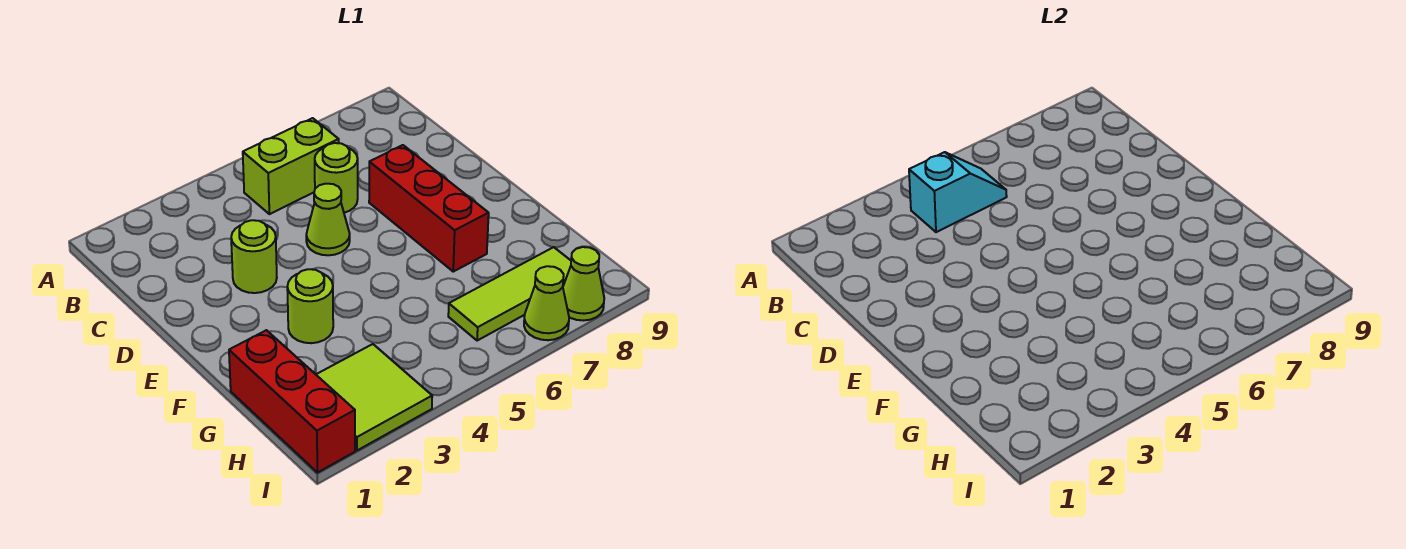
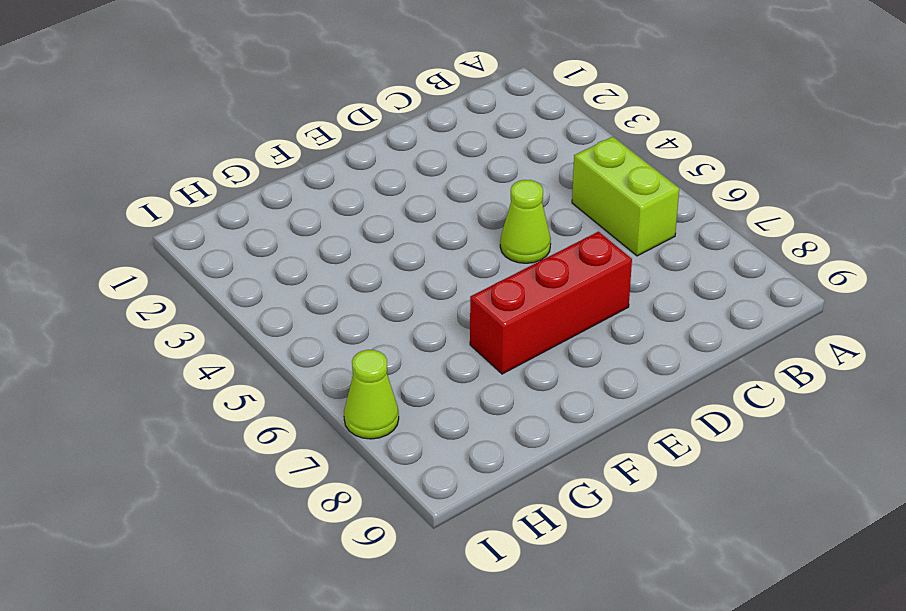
none -> lime round brick C6 level 1
none -> lime round brick D3 level 1
none -> lime round brick F3 level 1

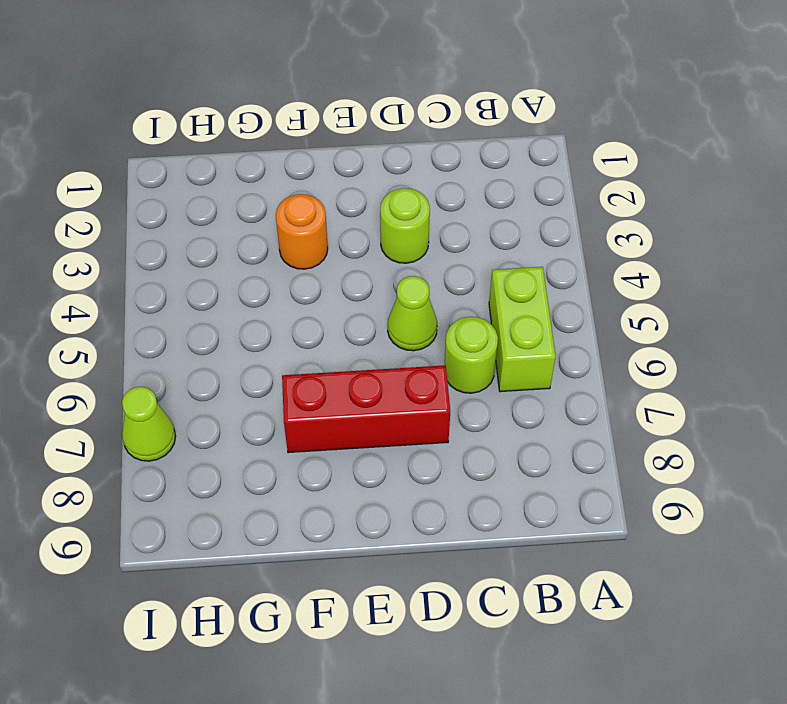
orange round brick F3 level 1 -> lime round brick F3 level 1
none -> red brick G1:I1 level 1
none -> lime tile H2:I3 level 1
none -> lime tile H6:H8 level 1

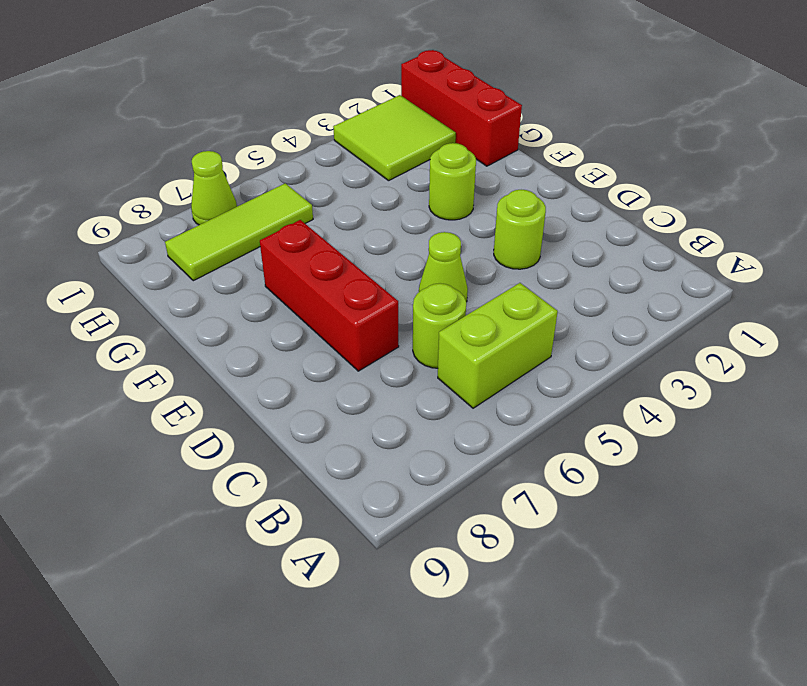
none -> lime cone I8 level 1
none -> cyan slope B4:B5 level 2 top 4

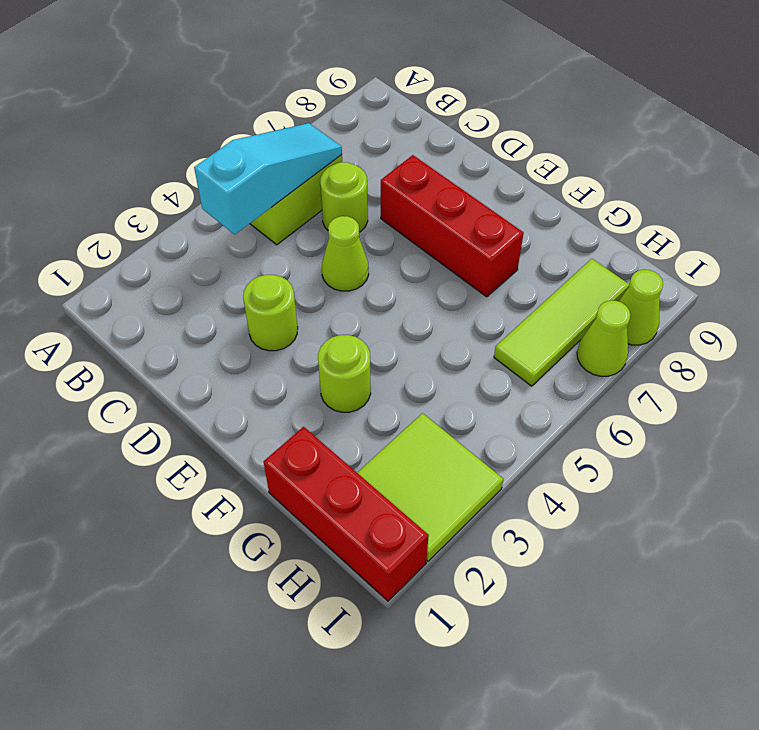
cyan slope B4:B6 level 2 top 4 -> cyan slope B4:B5 level 2 top 4

